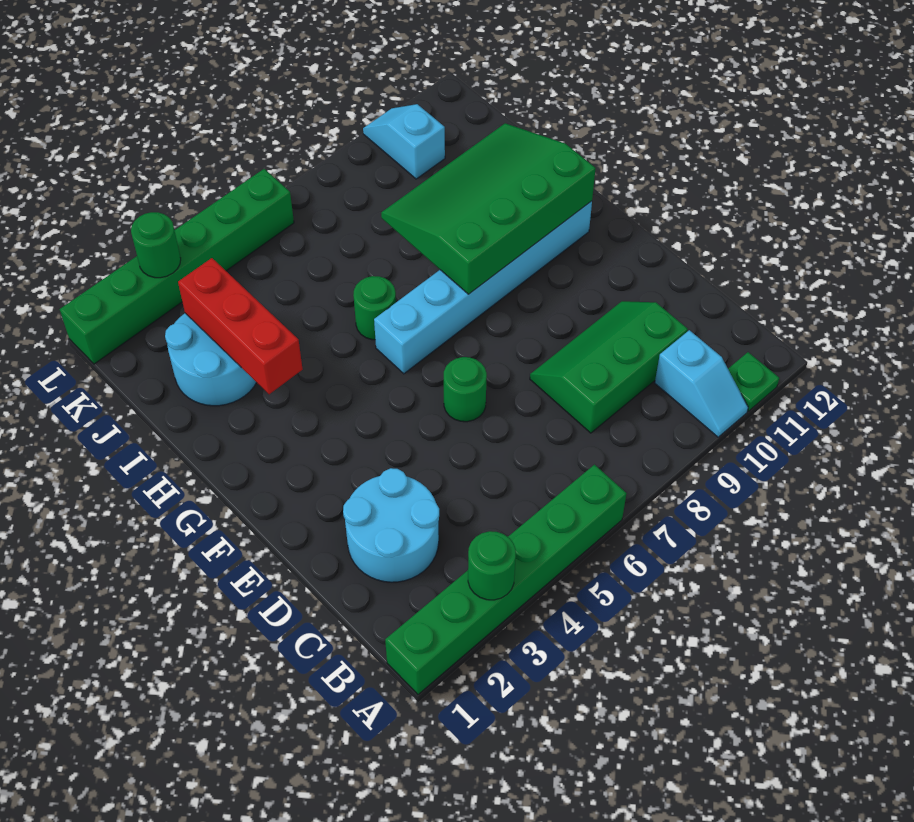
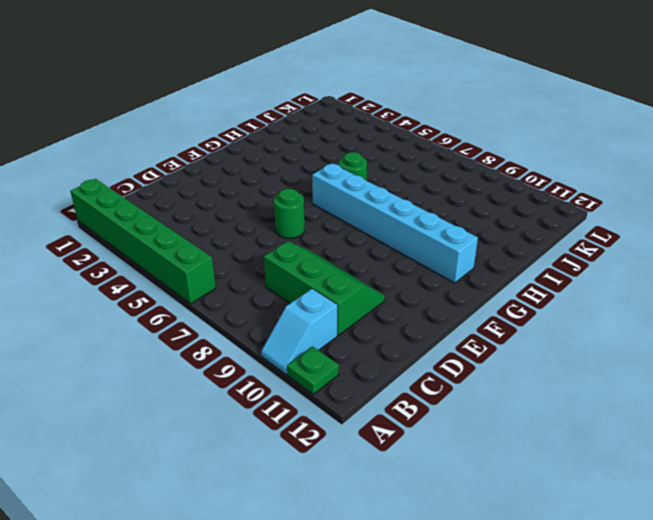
none -> cyan round brick C2:D3 level 1
none -> cyan round brick I2:J3 level 1
none -> cyan slope K10:L10 level 1 top K

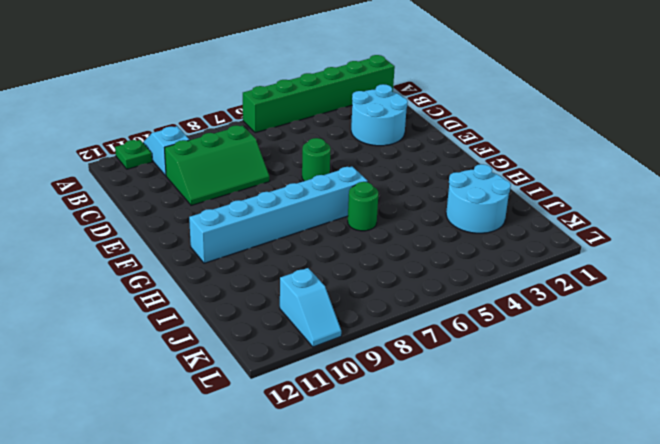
none -> green brick L1:L6 level 1
none -> green round brick A3 level 2
none -> green slope G8:I11 level 2 top G

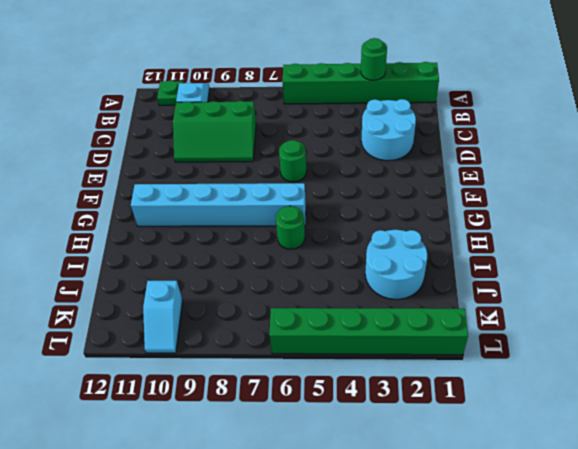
none -> green slope G8:I11 level 2 top G
none -> red brick H3:J3 level 2
none -> green round brick L3 level 2

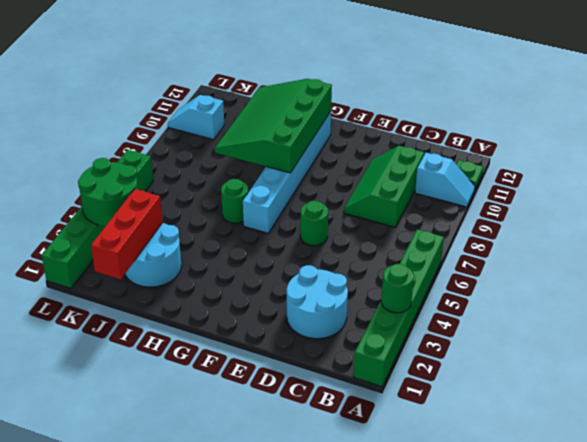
red brick J1:J3 level 2 -> red brick H3:J3 level 2
green round brick K3:L4 level 2 -> green round brick L3 level 2

